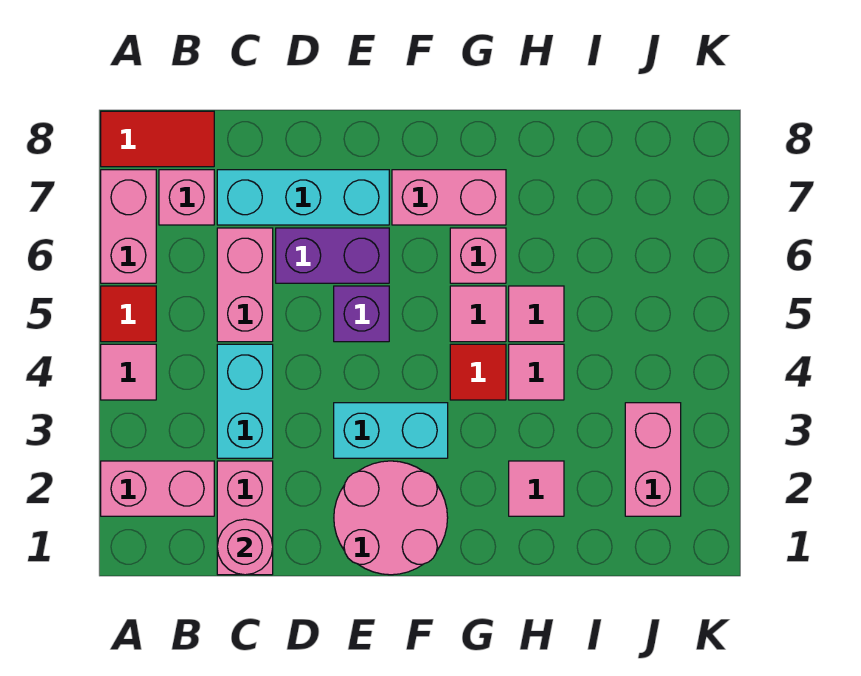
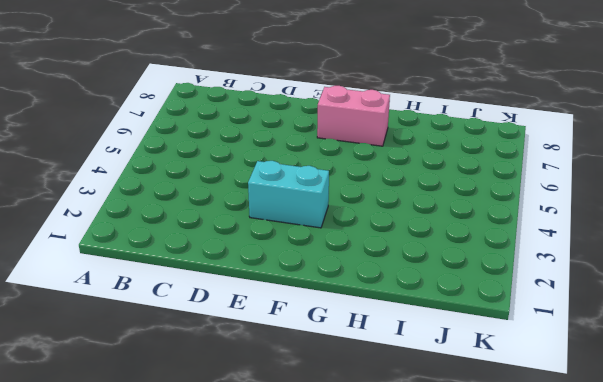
none -> pink brick A2:B2 level 1
none -> pink tile A4 level 1
none -> red tile A5 level 1

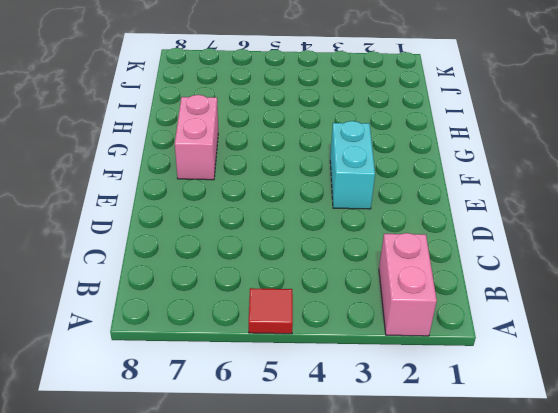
none -> pink tile A4 level 1
none -> pink brick A6:A7 level 1
none -> red tile A8:B8 level 1

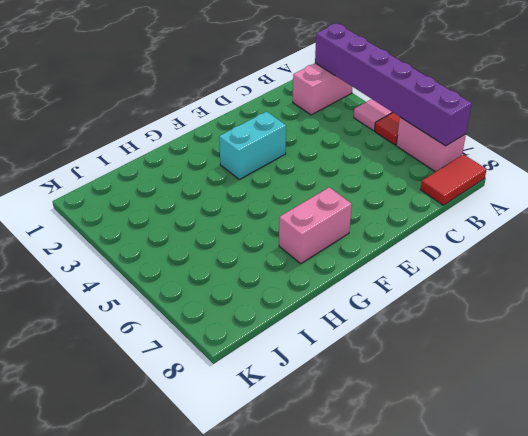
purple brick A2:A7 level 2 -> none
none -> pink brick B7 level 1
none -> pink brick C1:C2 level 1
none -> cyan brick C3:C4 level 1

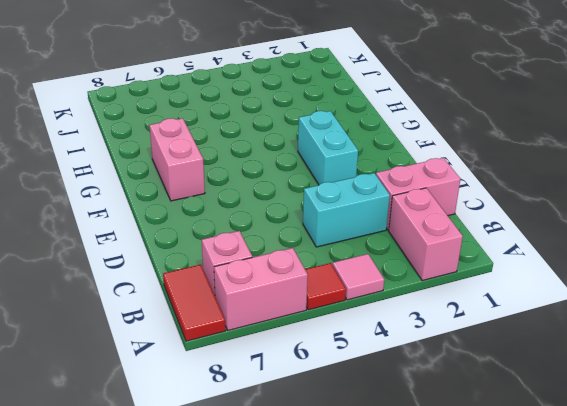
none -> pink brick C5:C6 level 1
none -> cyan brick C7:E7 level 1
none -> purple brick D6:E6 level 1

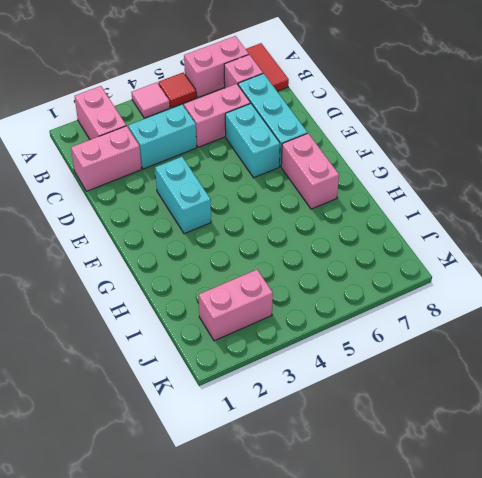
cyan brick D6:E6 level 1 -> purple brick D6:E6 level 1
none -> pink round brick E1:F2 level 1
none -> purple brick E5 level 1
none -> red tile G4 level 1

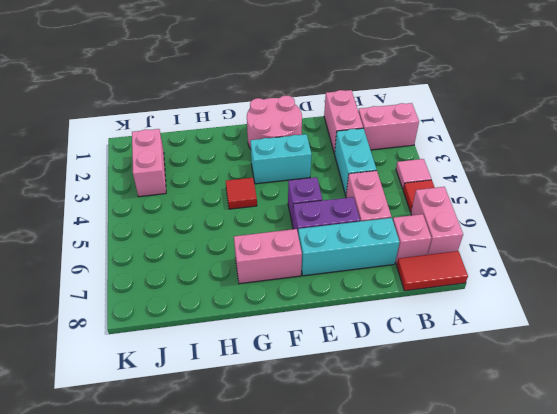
none -> pink tile G5 level 1
none -> pink brick G6 level 1
none -> pink tile H2 level 1

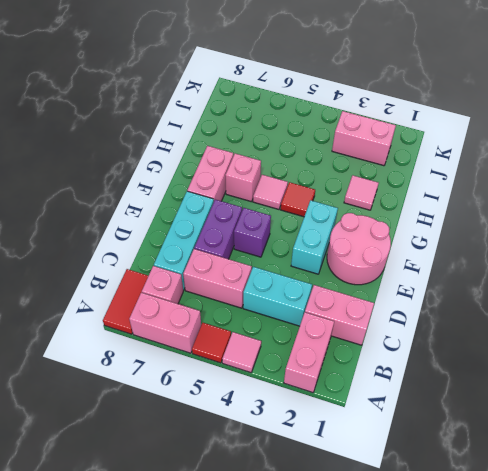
none -> pink tile H4 level 1
none -> pink tile H5 level 1
none -> pink round brick C1 level 2

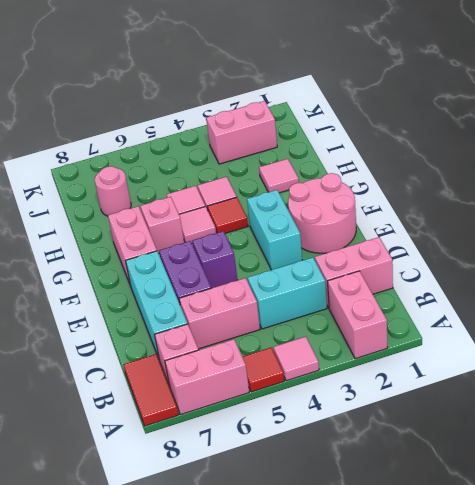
pink round brick I7 level 1 -> pink round brick C1 level 2

